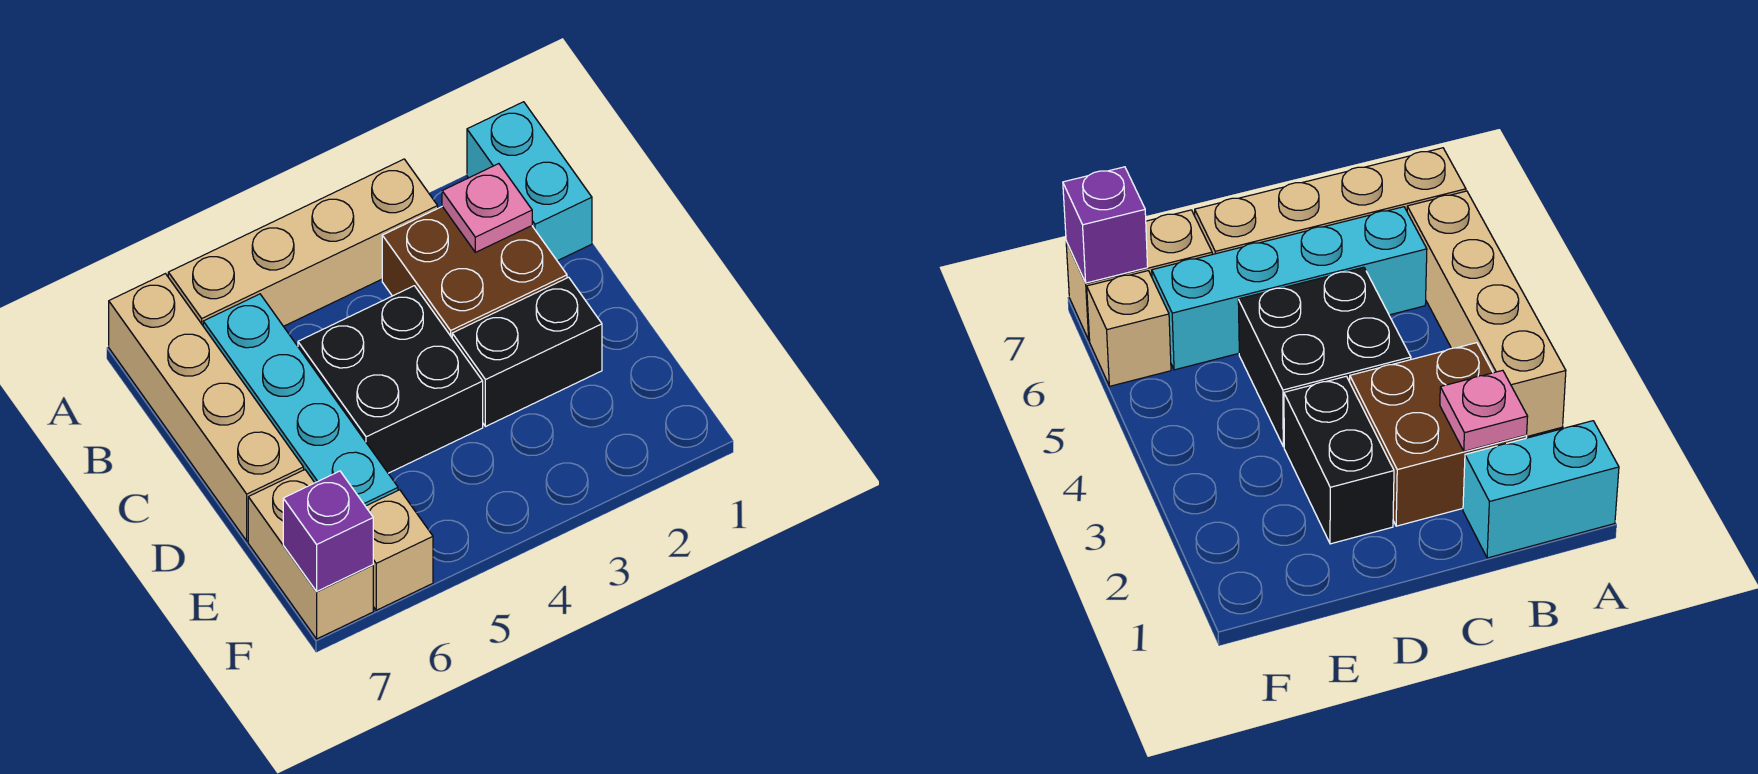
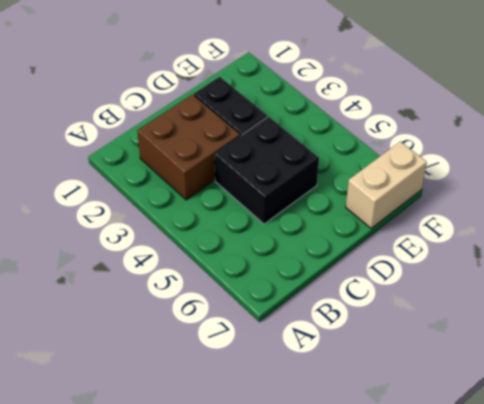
none -> cyan brick A1:B1 level 1
none -> tan brick A3:A6 level 1

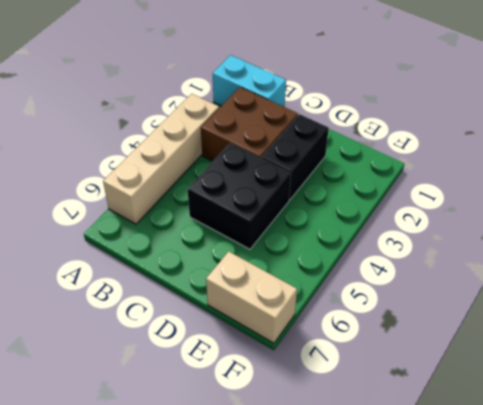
none -> tan brick A7:D7 level 1
none -> cyan brick B6:E6 level 1

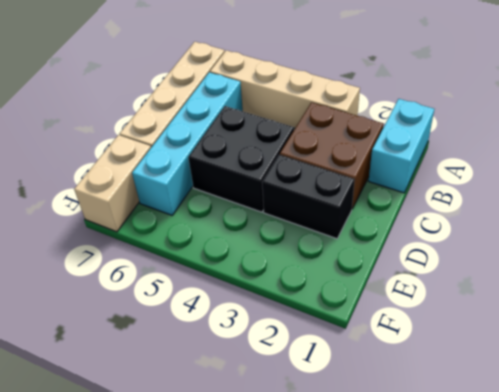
none -> tan brick F6 level 1
none -> pink plate B2 level 2

